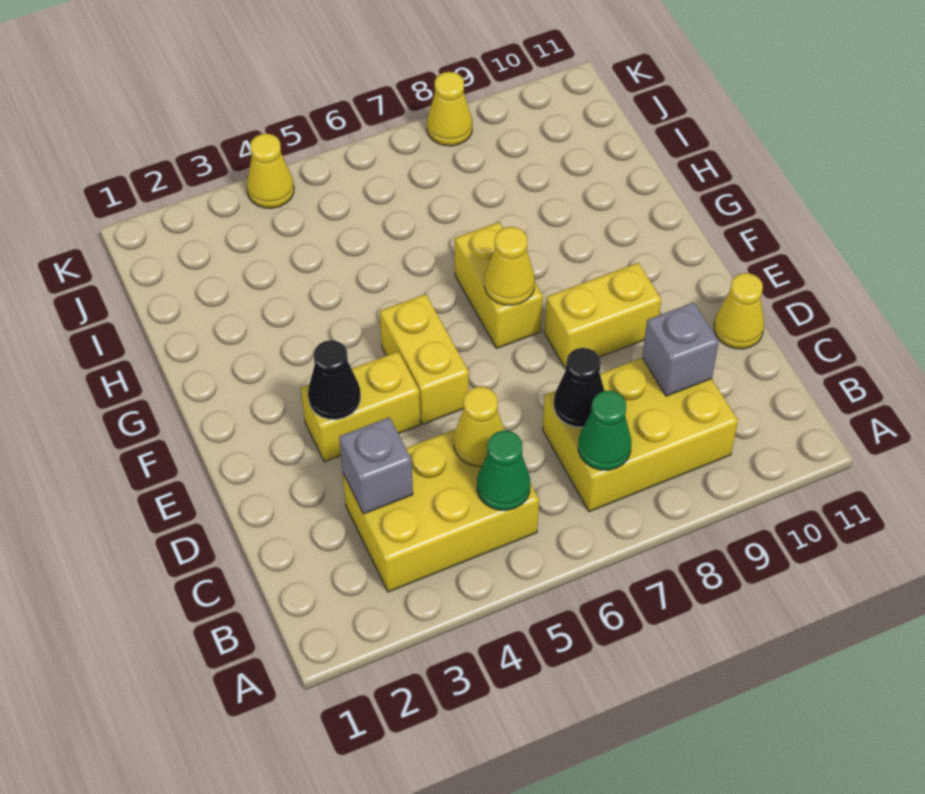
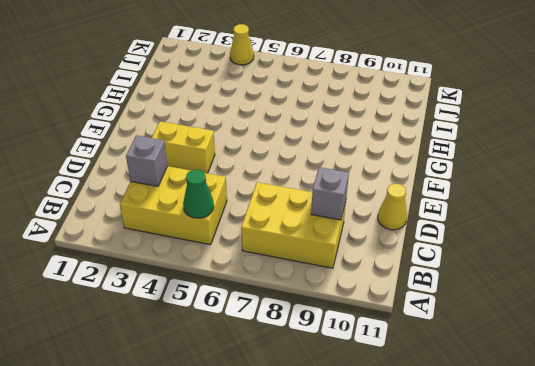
none -> yellow brick E5:F5 level 1
none -> yellow brick E8:E9 level 1
none -> yellow brick F7:G7 level 1

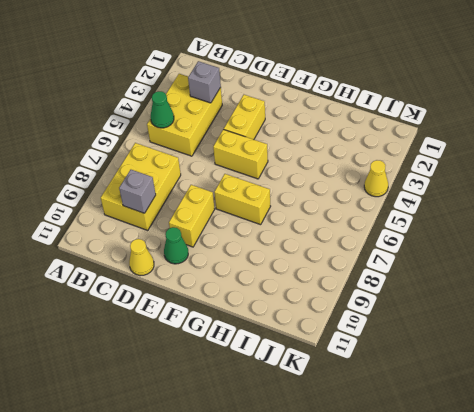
green cone E10 level 1 -> green cone B7 level 2
none -> yellow cone K8 level 1
none -> yellow cone C5 level 2
none -> black cone C7 level 2

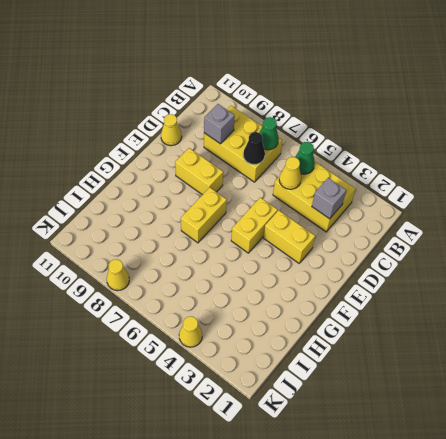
none -> black cone E3 level 2
none -> yellow cone F7 level 2

